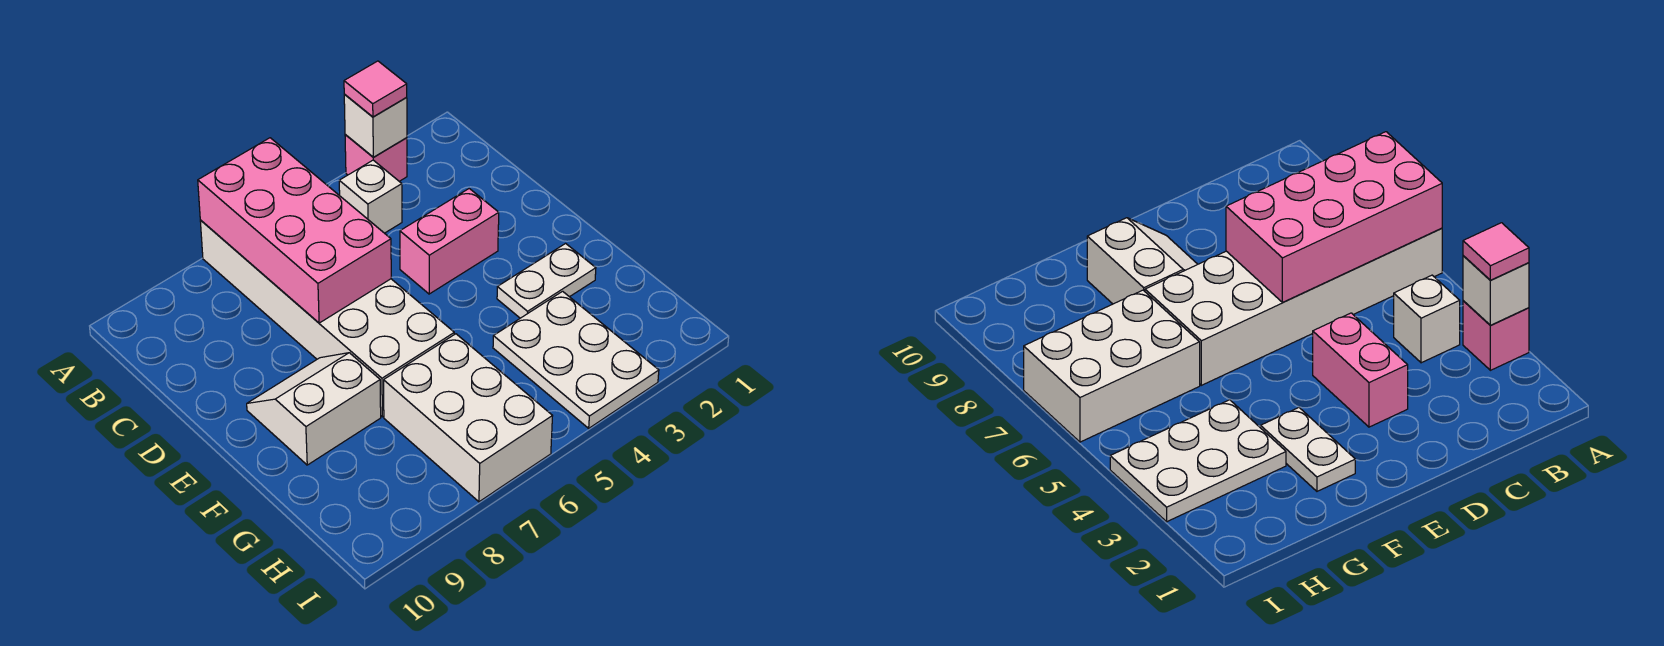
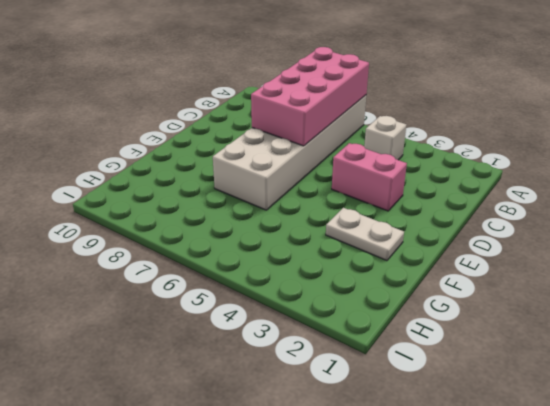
none -> pink brick A3 level 1
none -> white slope E8:F9 level 1 top F

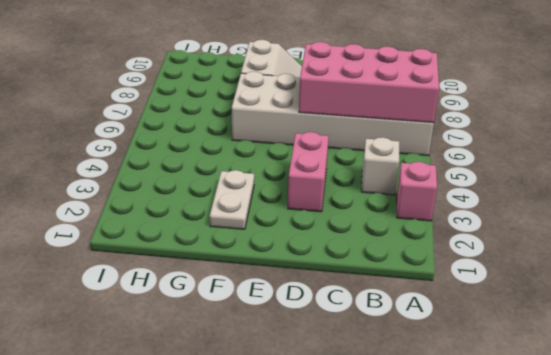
none -> white plate G3:I4 level 1
none -> white brick G6:I7 level 1

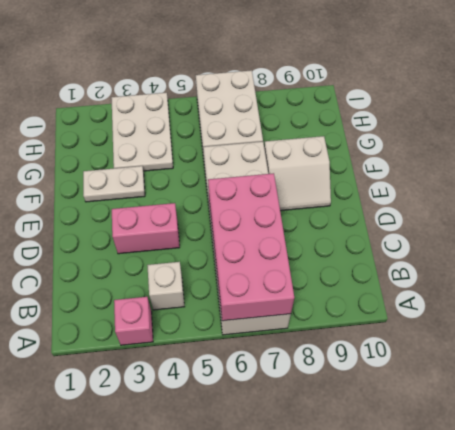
none -> white brick A3 level 2
none -> pink tile A3 level 3

